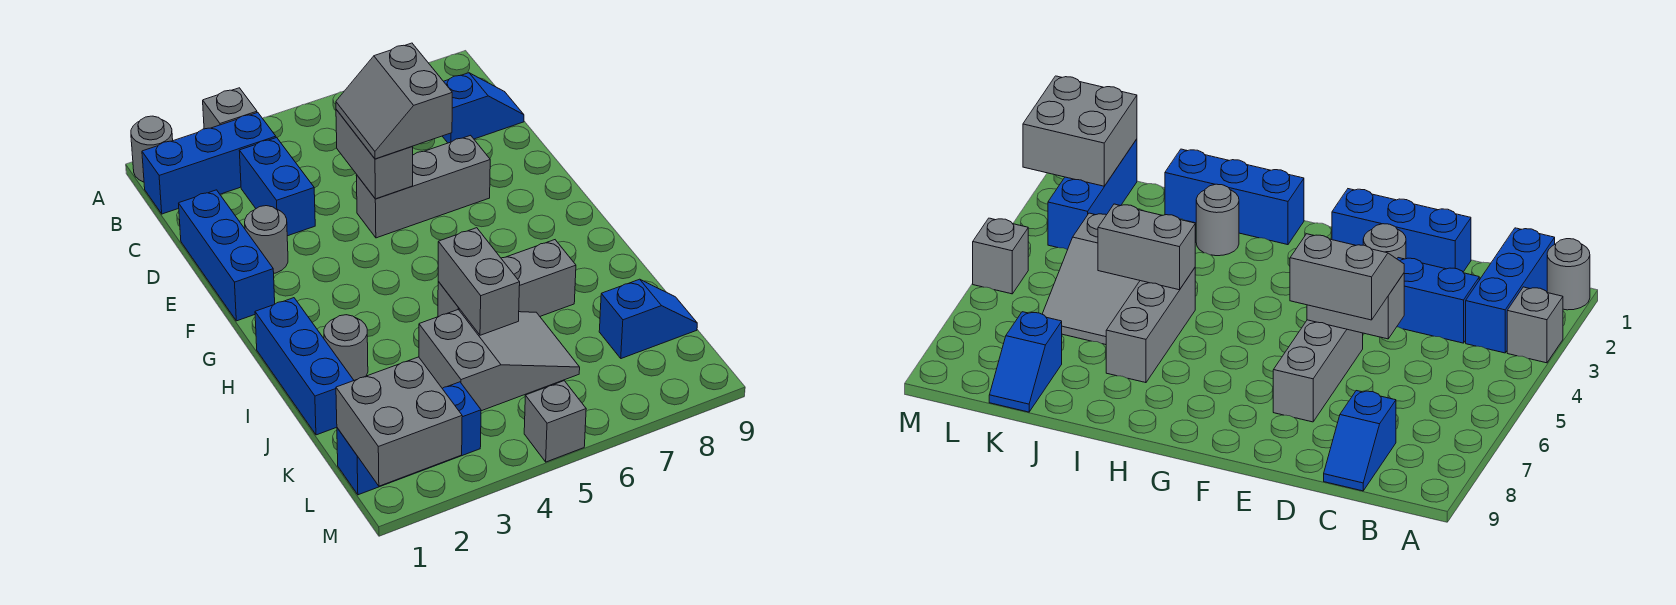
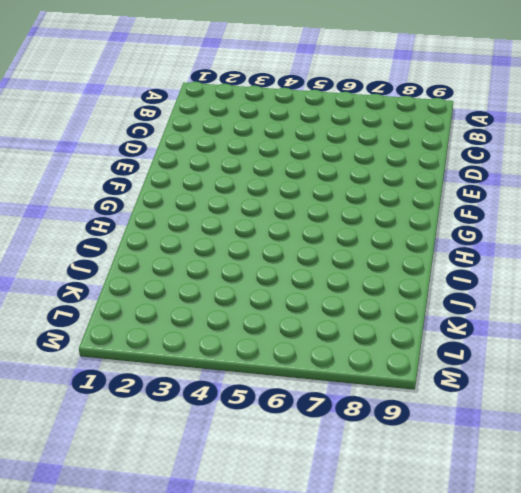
none -> grey round brick A1 level 1
none -> grey brick A3 level 1
none -> blue brick B1:B3 level 1

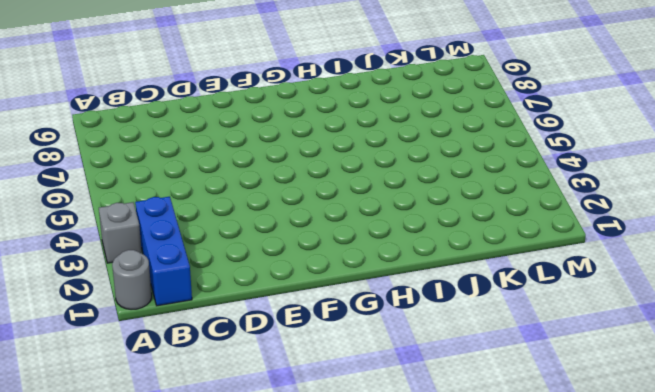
none -> blue brick C3:D3 level 1
none -> blue slope C8:C9 level 1 top 8
none -> blue brick D1:F1 level 1

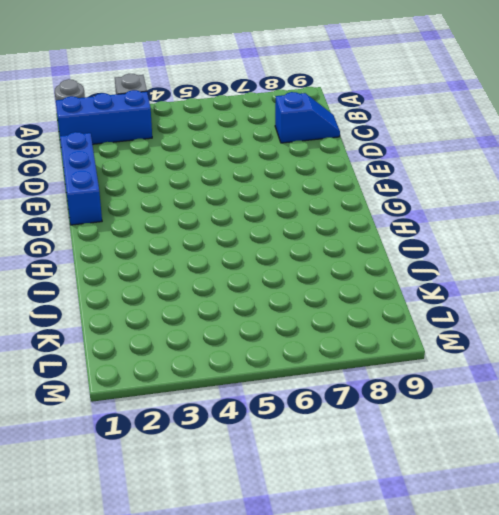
none -> blue brick C3:D3 level 1
none -> grey round brick E2 level 1
none -> grey brick E5:E7 level 1

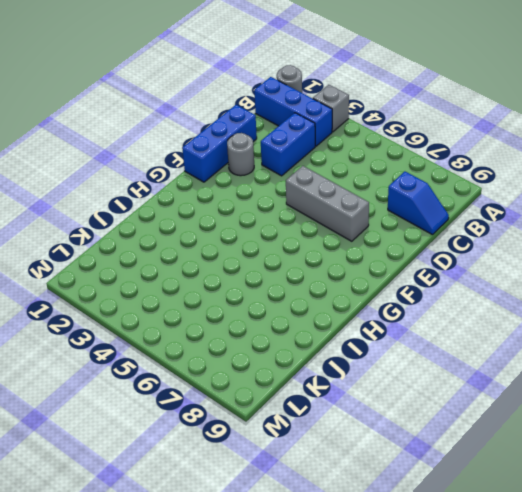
none -> blue brick H1:J1 level 1
none -> grey round brick I2 level 1
none -> grey brick I5:I7 level 1

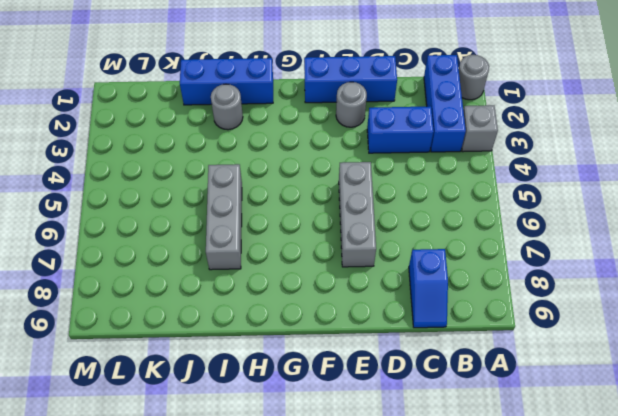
none -> grey slope J4:K6 level 1 top 4
none -> blue slope K8:K9 level 1 top 8
none -> blue brick L1:L3 level 1

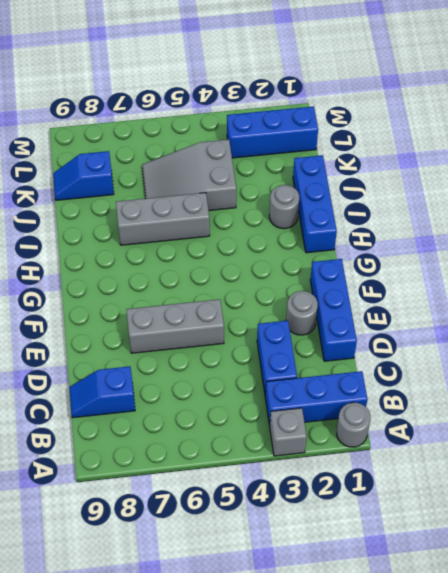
none -> grey brick M5 level 1
none -> grey brick D5:E5 level 2
none -> grey brick I5:J5 level 2

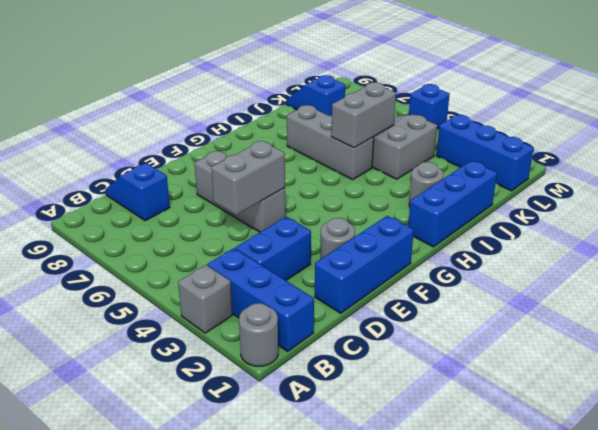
blue brick M5 level 1 -> grey brick M5 level 1
none -> grey brick L1:M2 level 2
none -> grey slope D5:E6 level 3 top 6

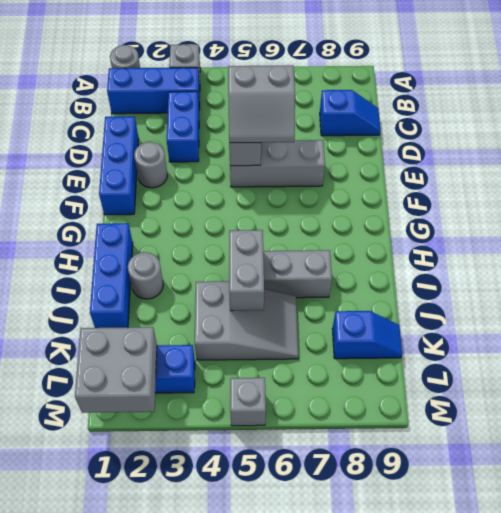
grey slope D5:E6 level 3 top D -> grey slope D5:E6 level 3 top 6

